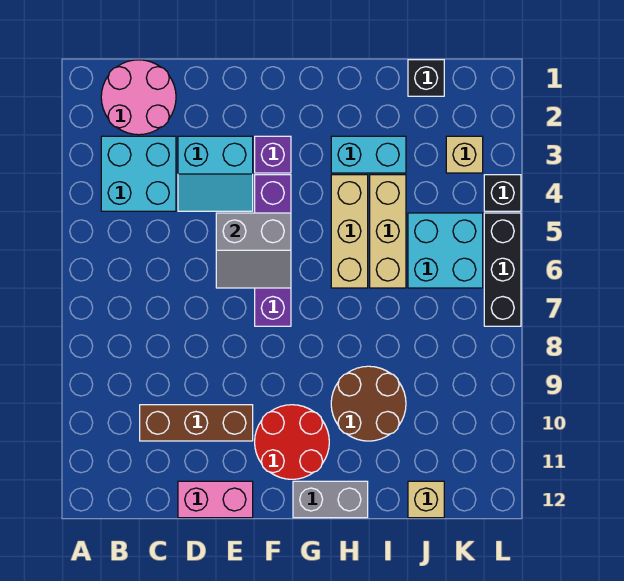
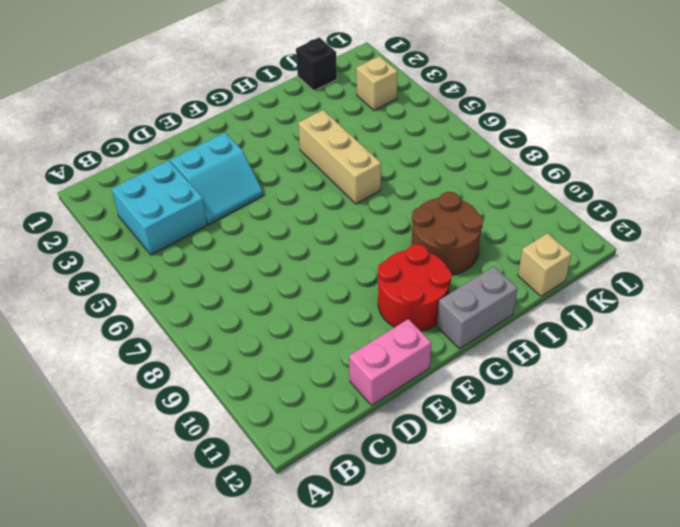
none -> pink round brick B1:C2 level 1
none -> brown brick C10:E10 level 1
none -> purple brick F3 level 1

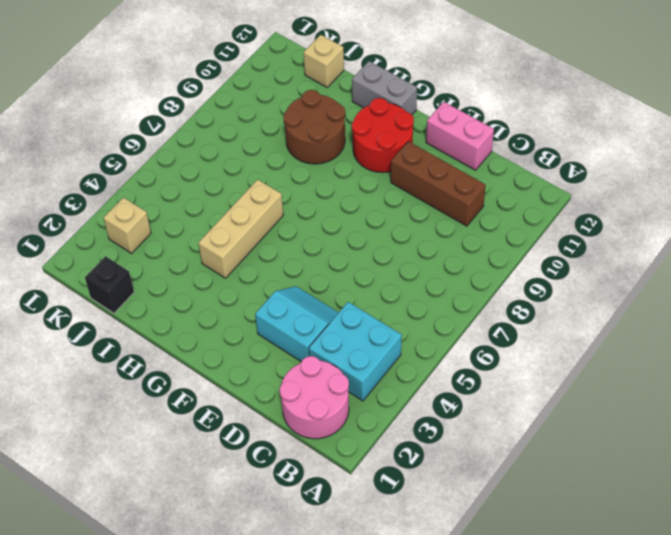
none -> purple brick F3 level 1
none -> purple brick F4:F7 level 1
none -> cyan brick H3:I3 level 1

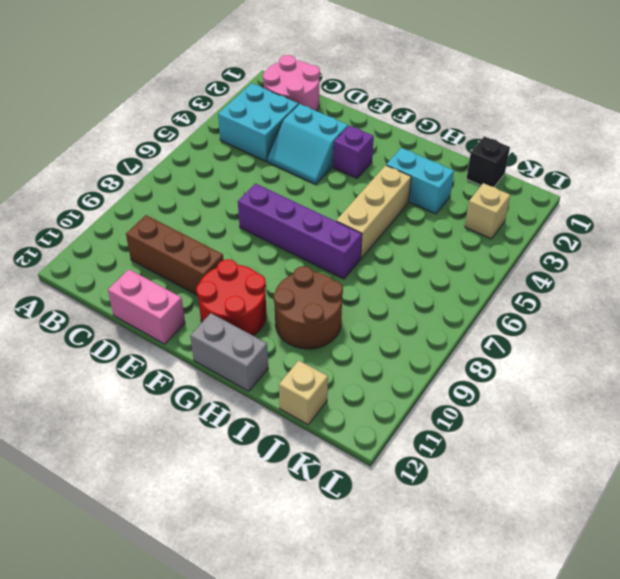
purple brick E7:H7 level 1 -> purple brick F4:F7 level 1
none -> tan brick I4:I6 level 1
none -> cyan brick J5:K6 level 1
none -> black brick L4 level 1

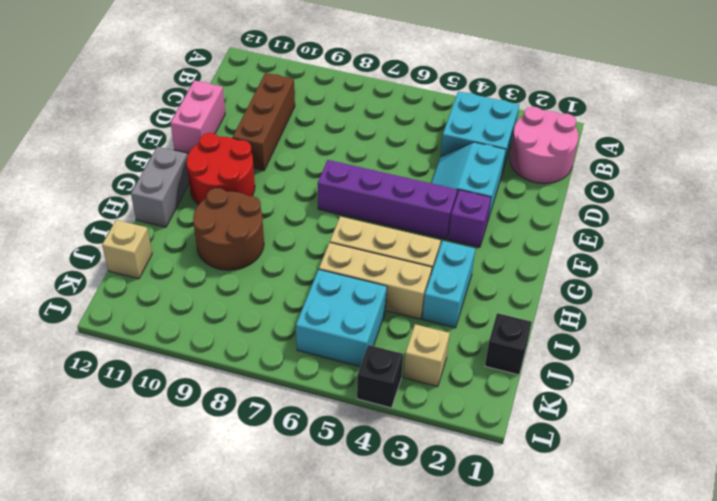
none -> black brick L5:L7 level 1
none -> grey slope E5:F6 level 2 top 5

